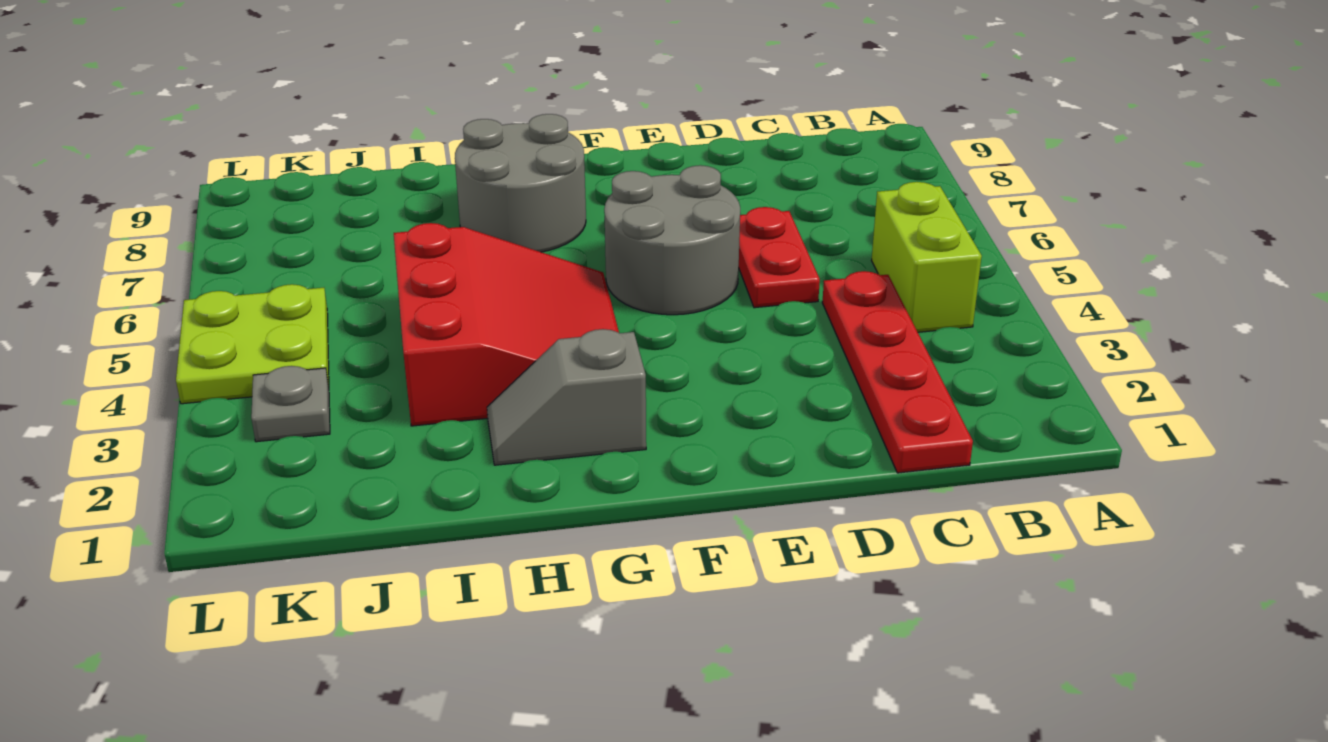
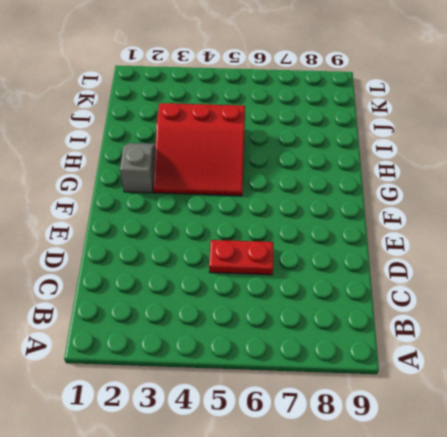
none -> lime brick B4:B5 level 1
none -> red plate C1:C4 level 1

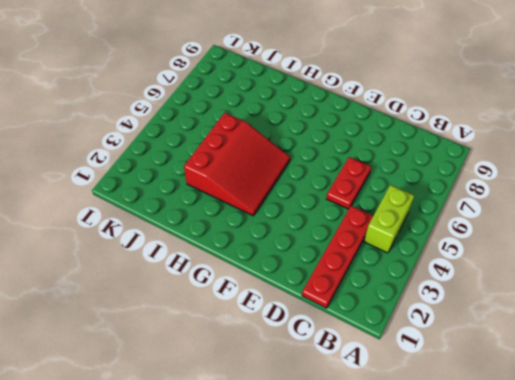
none -> grey round brick E5:F6 level 1
none -> grey slope G2:H2 level 1 top G

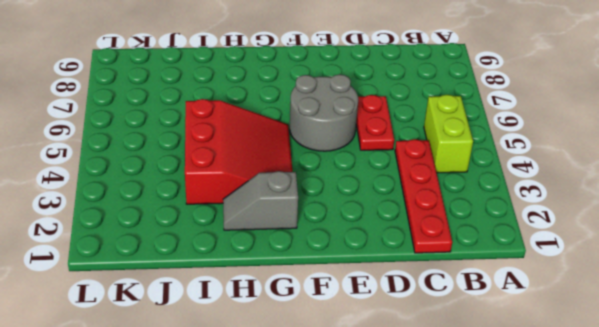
none -> grey round brick G7:H8 level 1
none -> grey plate K3 level 1

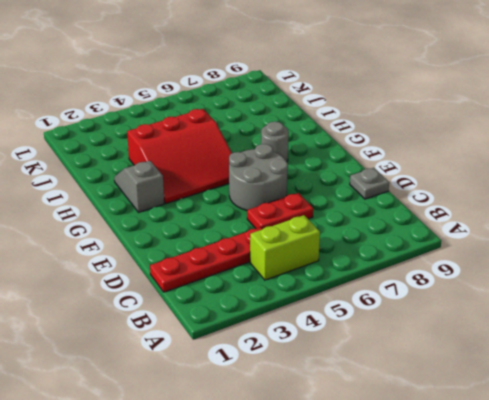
grey plate D9 level 1 -> grey plate K3 level 1
grey round brick G7 level 1 -> grey round brick G7:H8 level 1
none -> lime plate K4:L5 level 1

